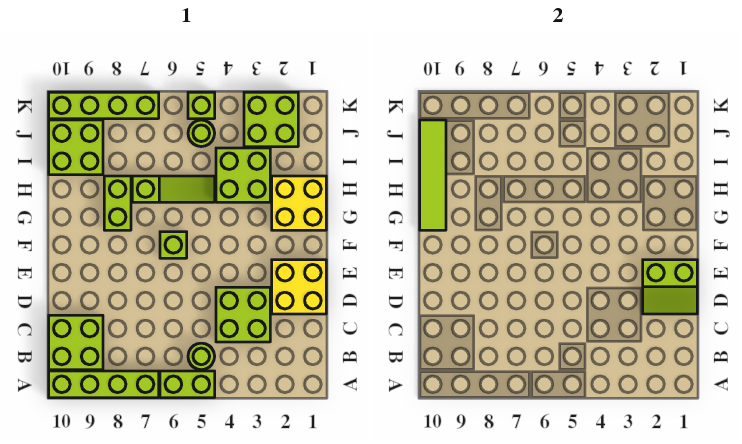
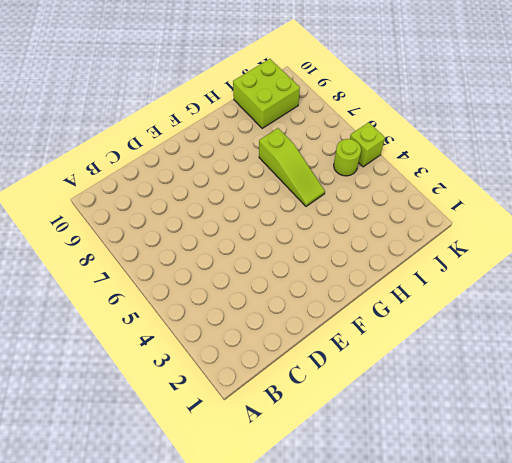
none -> lime brick A5:A6 level 1
none -> lime brick A7:A10 level 1
none -> lime round brick B5 level 1

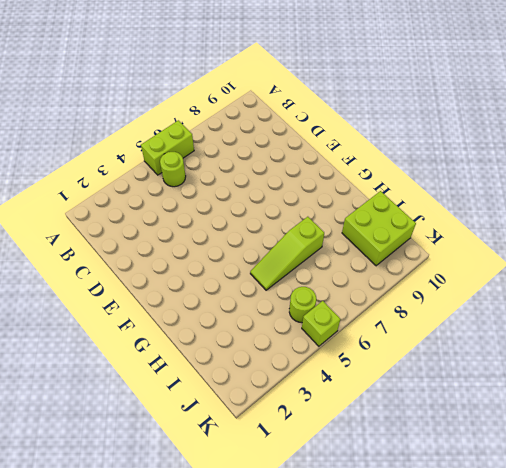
none -> lime brick A7:A10 level 1
none -> lime brick B9:C10 level 1
none -> lime brick C3:D4 level 1

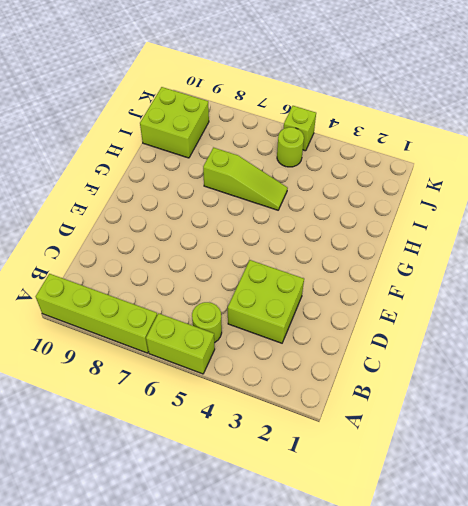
none -> lime brick B9:C10 level 1
none -> yellow brick D1:E2 level 1
none -> lime brick F6 level 1

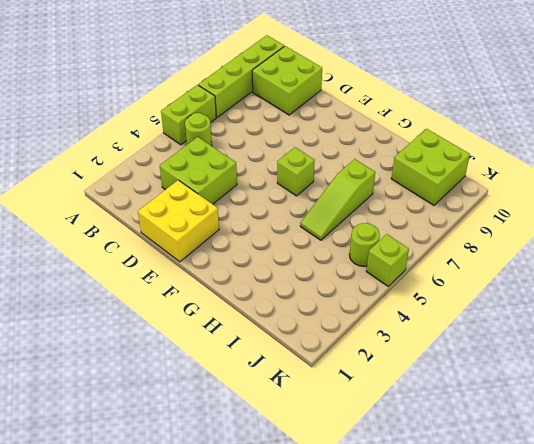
none -> yellow brick G1:H2 level 1
none -> lime brick G8:H8 level 1
none -> lime brick H3:I4 level 1

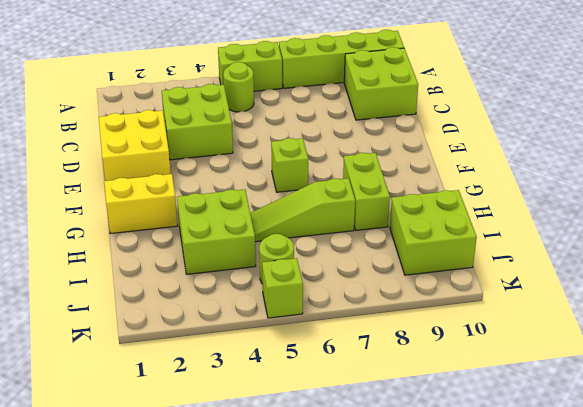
yellow brick G1:G2 level 1 -> yellow brick G1:H2 level 1
none -> lime brick J2:K3 level 1
none -> lime brick K7:K10 level 1
none -> lime slope D1:E2 level 2 top E

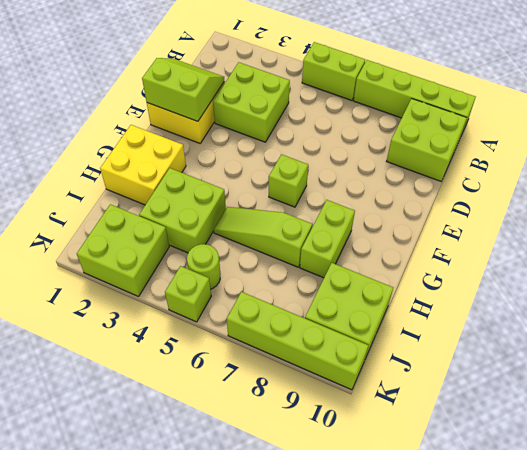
none -> lime round brick B5 level 1
none -> lime tile G10:J10 level 2

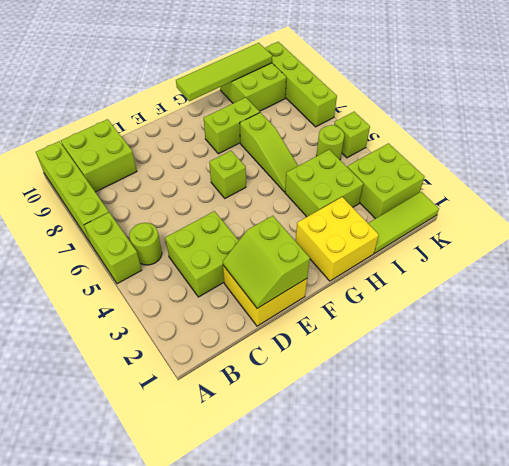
lime tile I1:K1 level 1 -> none

